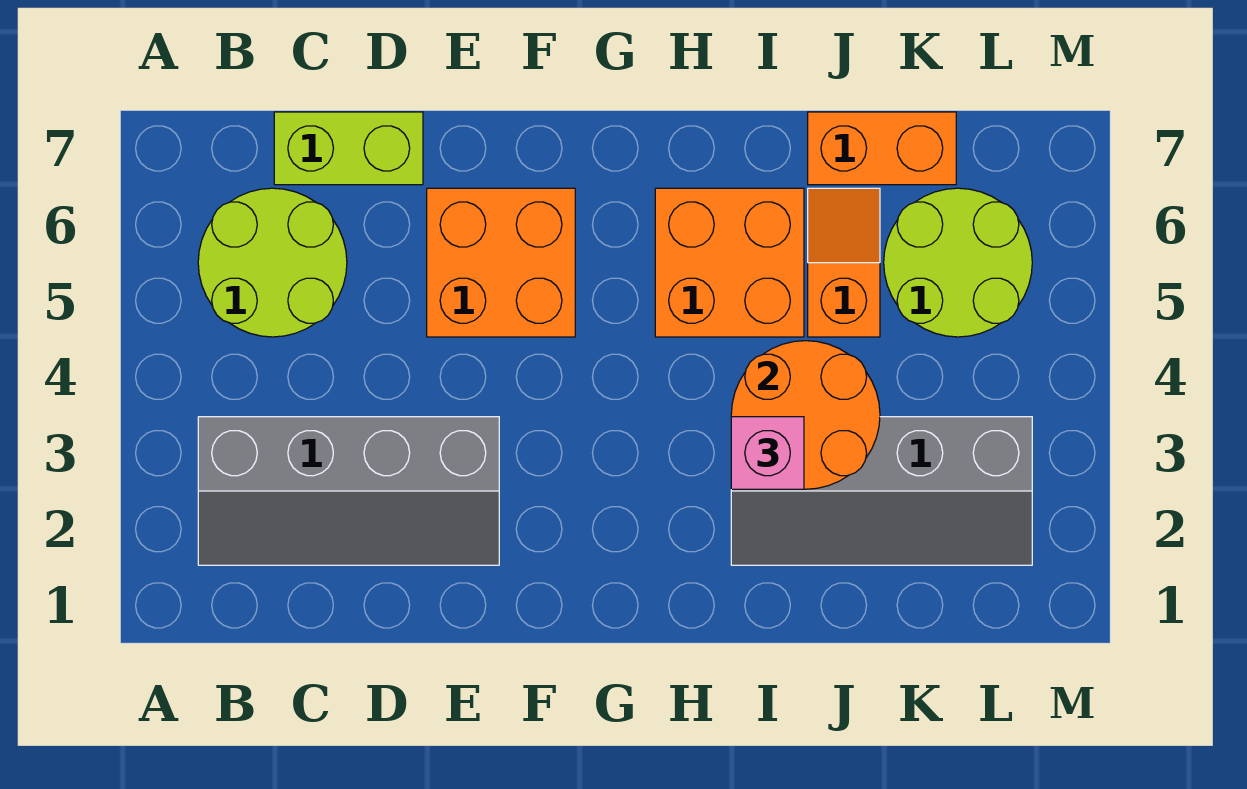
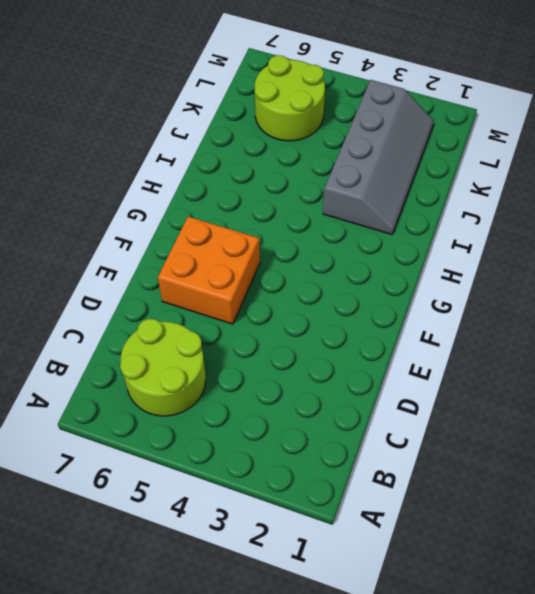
none -> grey slope B2:E3 level 1 top 3
none -> lime brick C7:D7 level 1

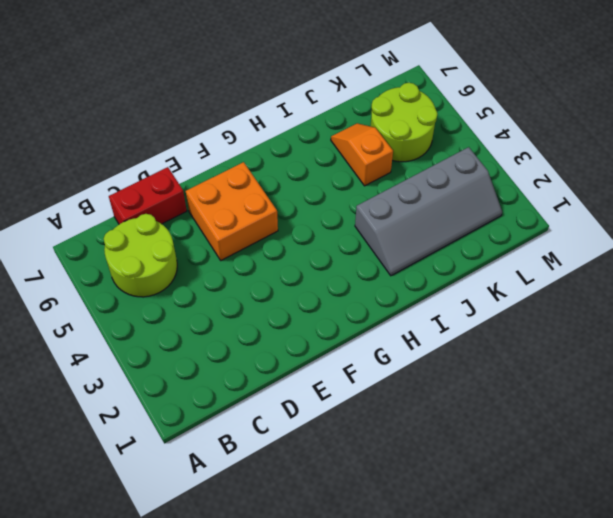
red brick C7:D7 level 1 -> lime brick C7:D7 level 1
none -> grey slope B2:E3 level 1 top 3
none -> orange brick H5:I6 level 1

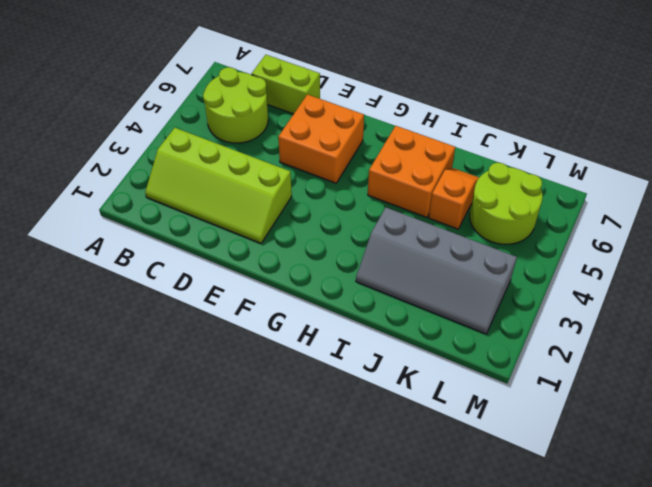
lime slope B2:E3 level 1 top 3 -> grey slope B2:E3 level 1 top 3
none -> orange brick J7:K7 level 1
none -> orange round brick I3:J4 level 2

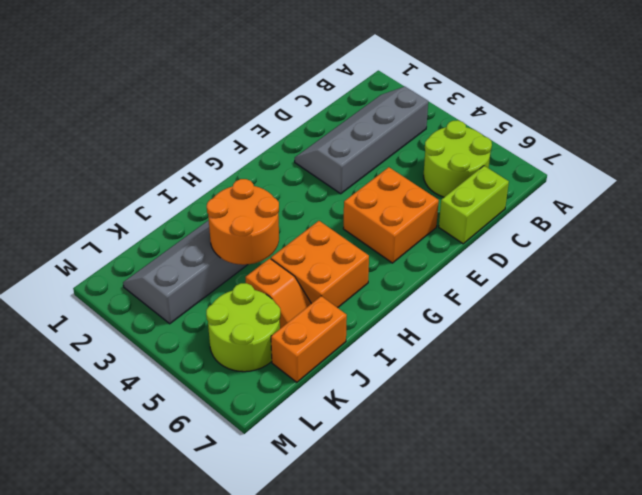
none -> pink brick I3 level 3

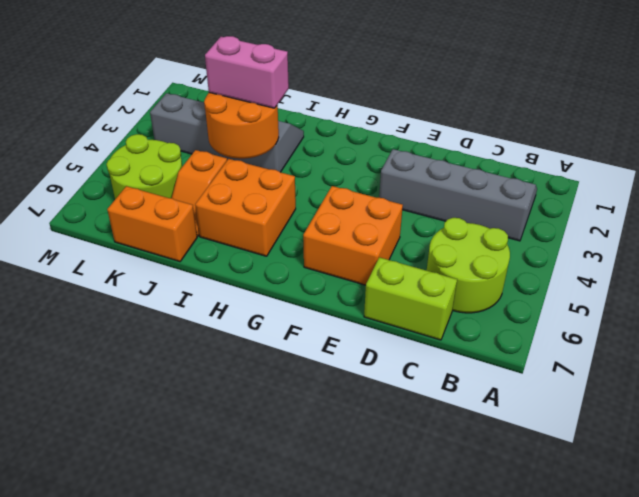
pink brick I3:J3 level 3 -> pink brick I3 level 3

